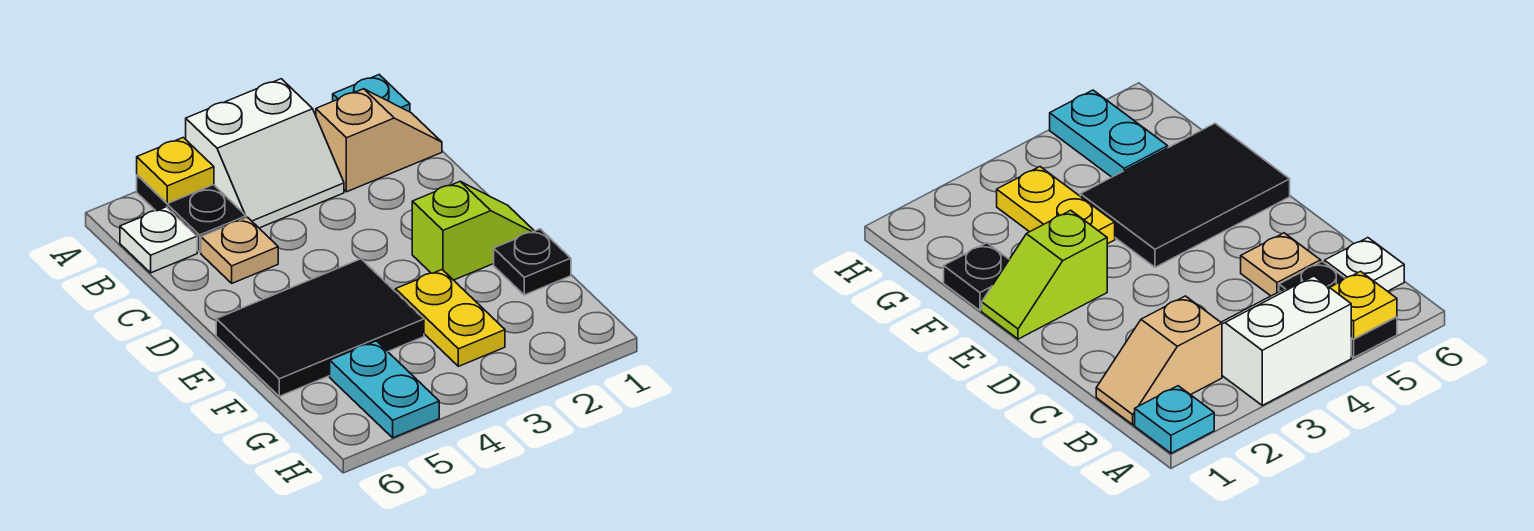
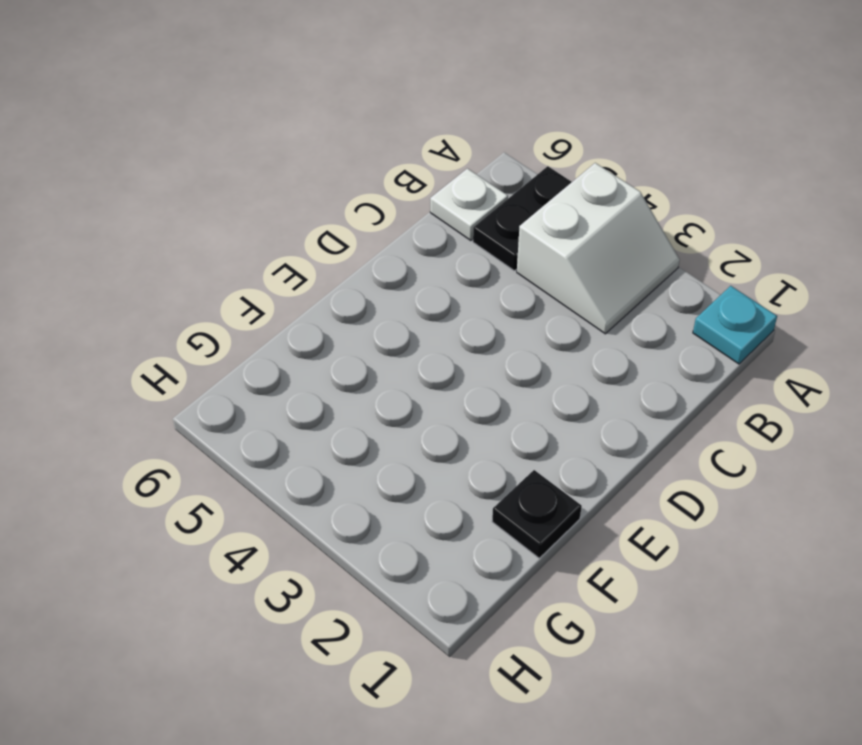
white slope A3:B4 level 1 top 4 -> white slope A3:B4 level 1 top A
none -> tan slope B1:B2 level 1 top 2
none -> tan plate C5 level 1
none -> lime slope E1:E2 level 1 top 2

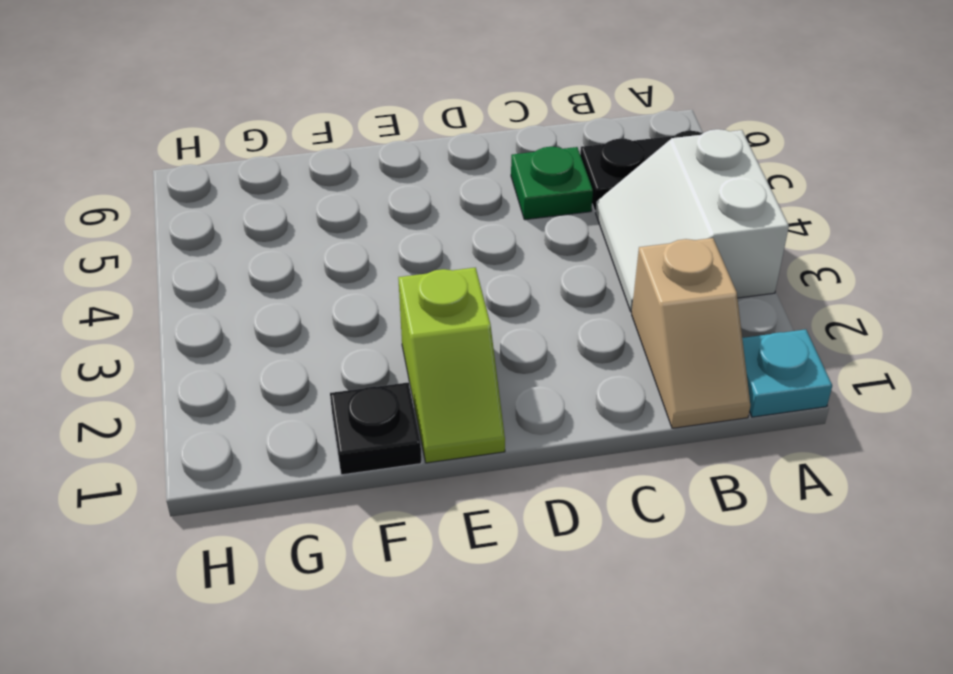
green plate C5 level 1 -> tan plate C5 level 1
none -> white plate B6 level 1
none -> black tile E4:F6 level 1
none -> yellow plate F3:G3 level 1

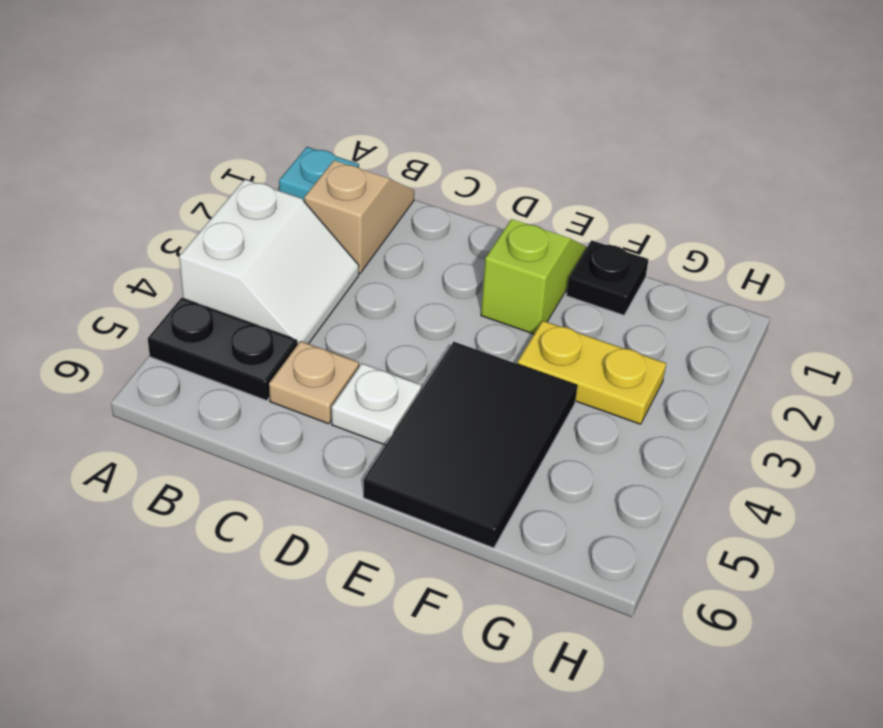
white plate D5 level 1 -> white plate B6 level 1
none -> cyan plate G5:H5 level 1
none -> yellow plate A5 level 2

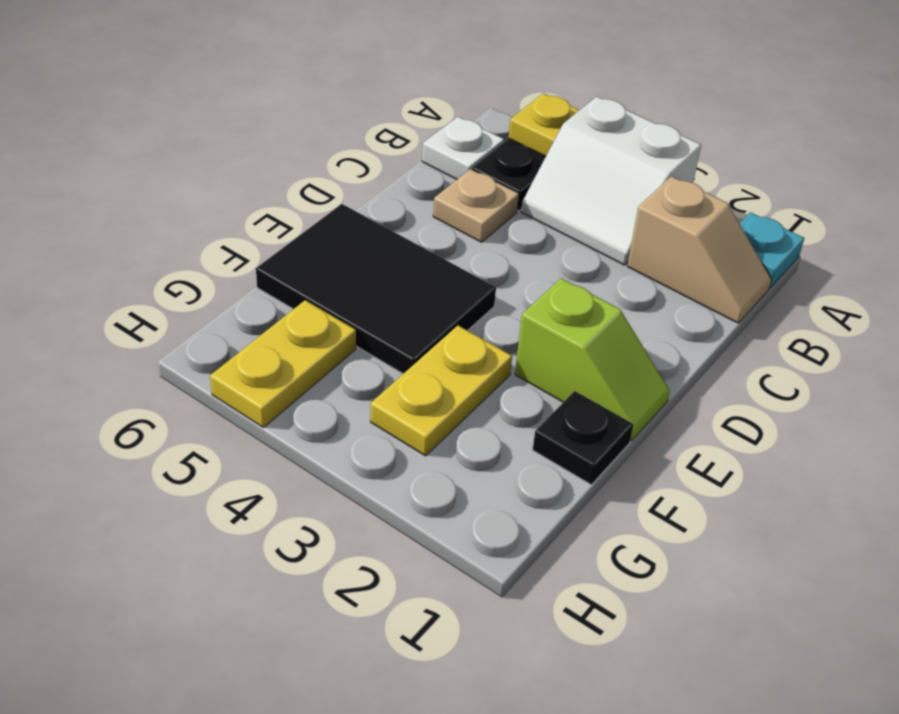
yellow plate G5:H5 level 1 -> cyan plate G5:H5 level 1

